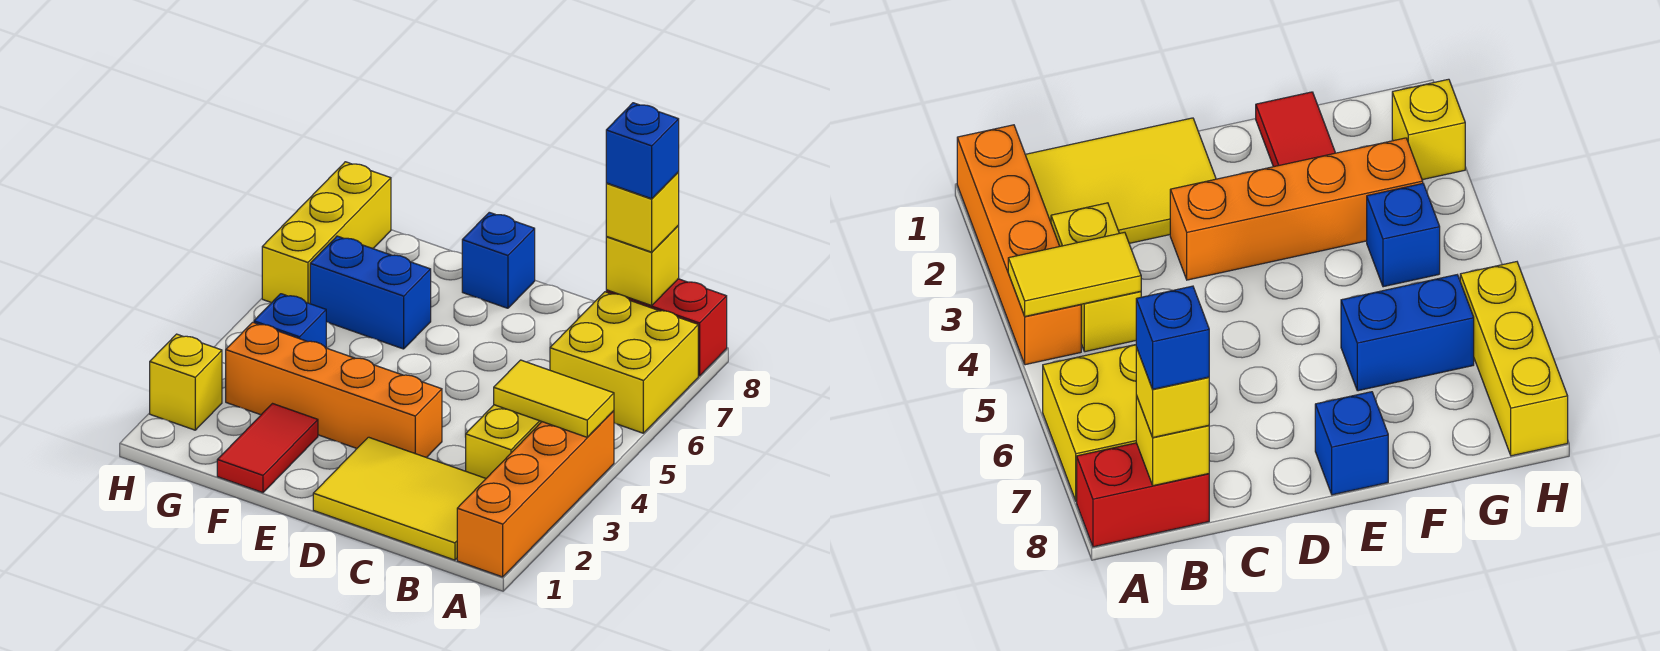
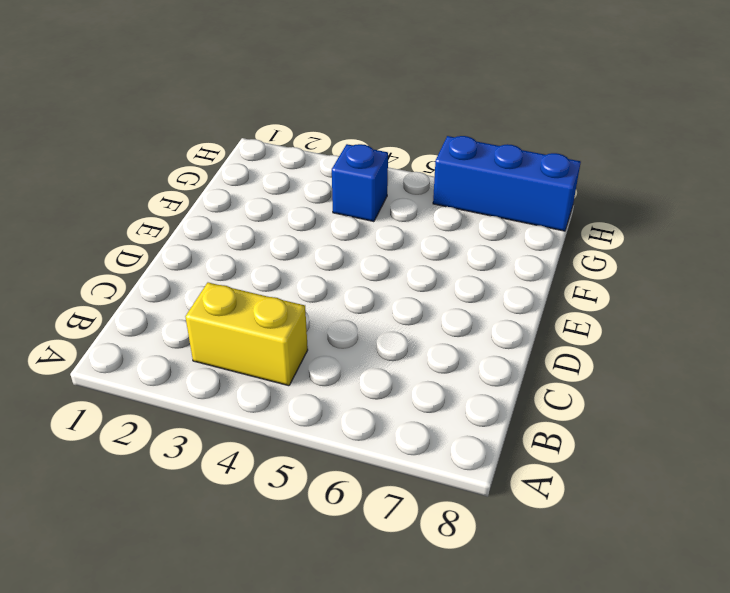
blue brick H6:H8 level 1 -> yellow brick H6:H8 level 1
none -> orange brick A1:A4 level 1
none -> yellow brick A6:B7 level 1
none -> red brick A8:B8 level 1

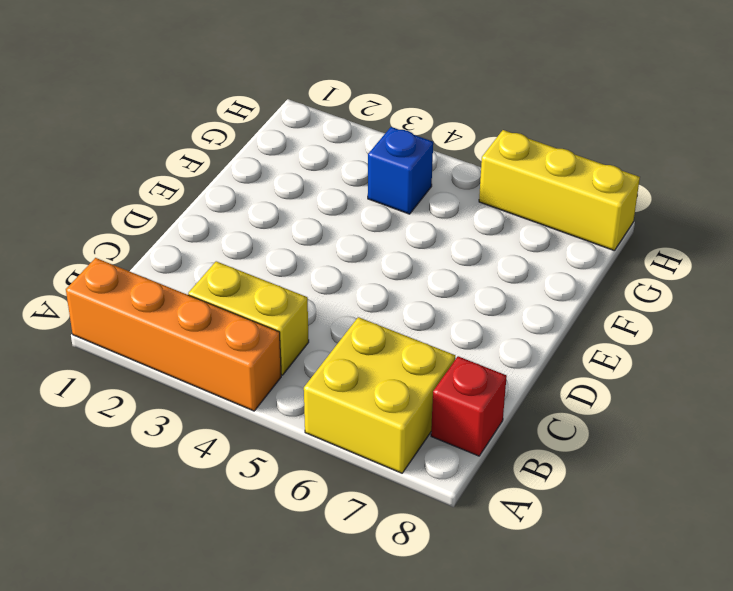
red brick B8 level 1 -> red brick A8:B8 level 1
none -> yellow tile B1:D2 level 1
none -> orange brick D3:G3 level 1
none -> blue brick E8 level 1

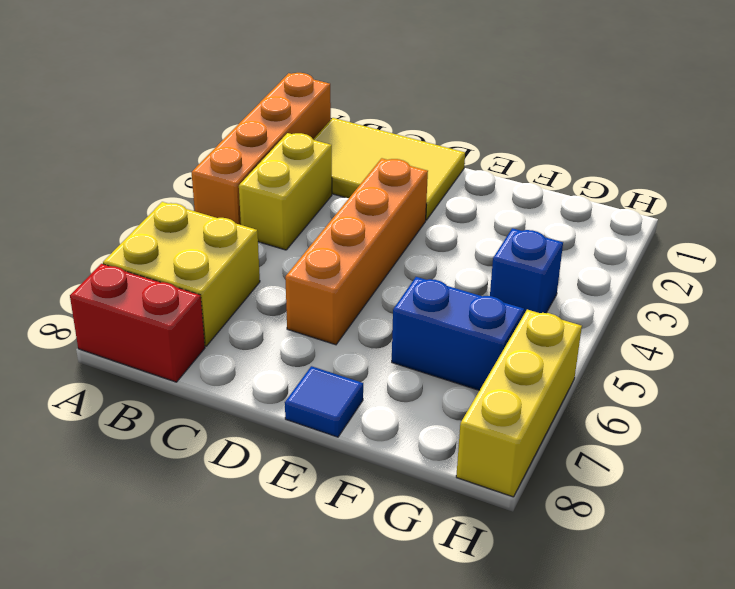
orange brick D3:D6 level 1 -> orange brick D3:G3 level 1
blue tile E8 level 1 -> blue brick E8 level 1
none -> red tile F1:F2 level 1
none -> yellow brick H2 level 1
none -> yellow tile A4:B4 level 2

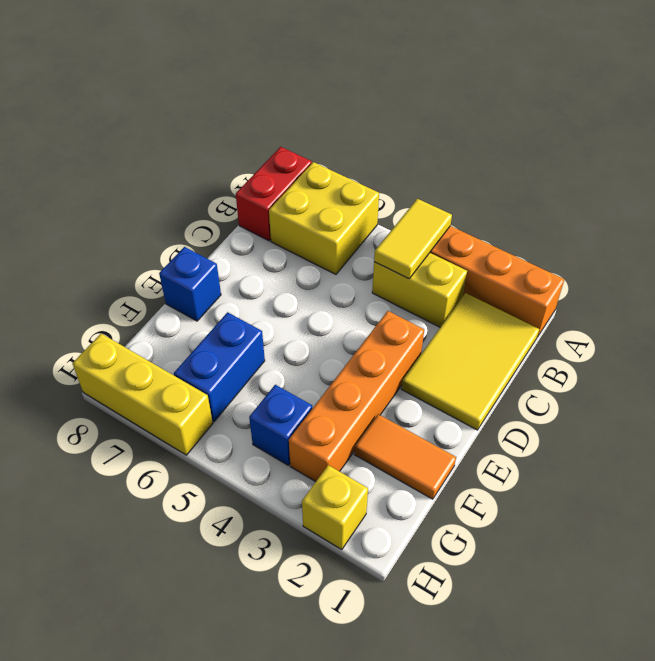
orange tile F1:F2 level 1 -> red tile F1:F2 level 1
none -> yellow brick B8 level 2
none -> yellow brick B8 level 3
none -> blue brick B8 level 4

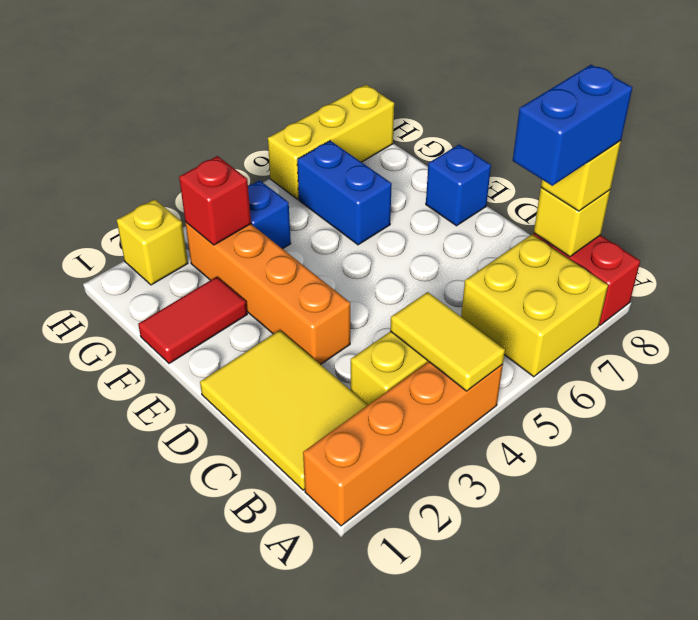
blue brick B7:B8 level 4 -> blue brick B8 level 4
red brick G3 level 2 -> none

